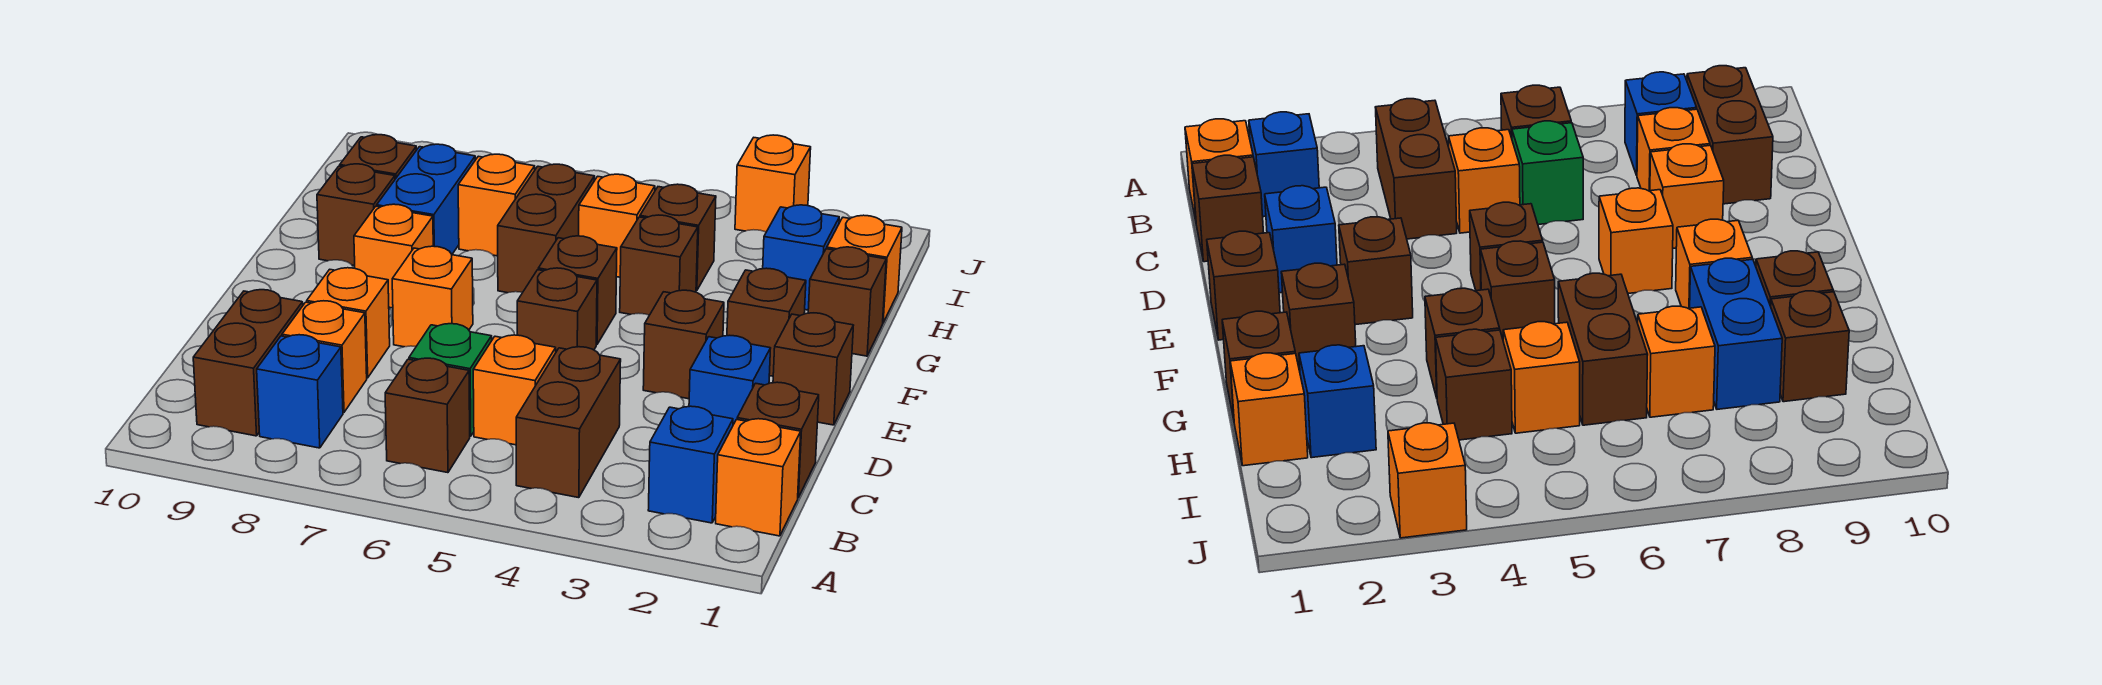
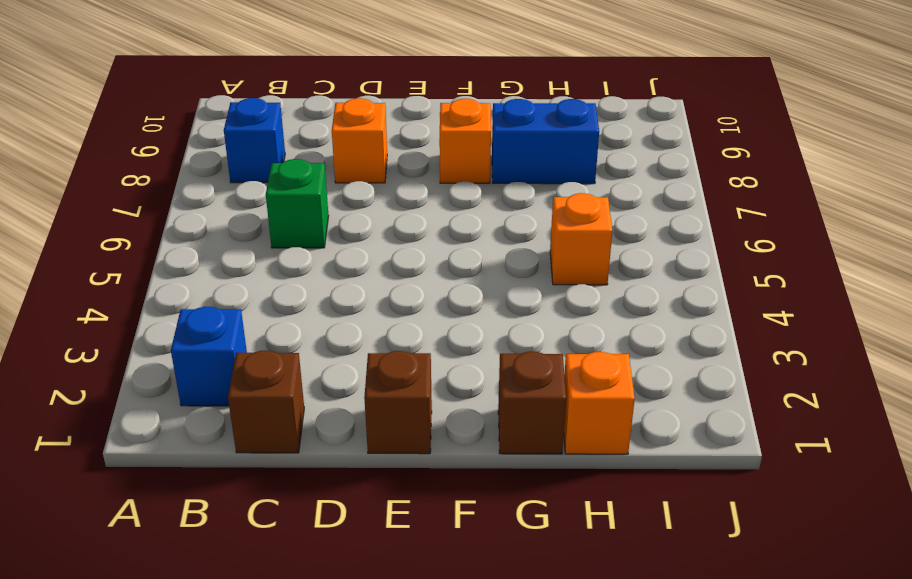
none -> orange brick B1 level 1
none -> brown brick B4:C4 level 1
none -> brown brick B6 level 1
none -> brown brick B9:C9 level 1

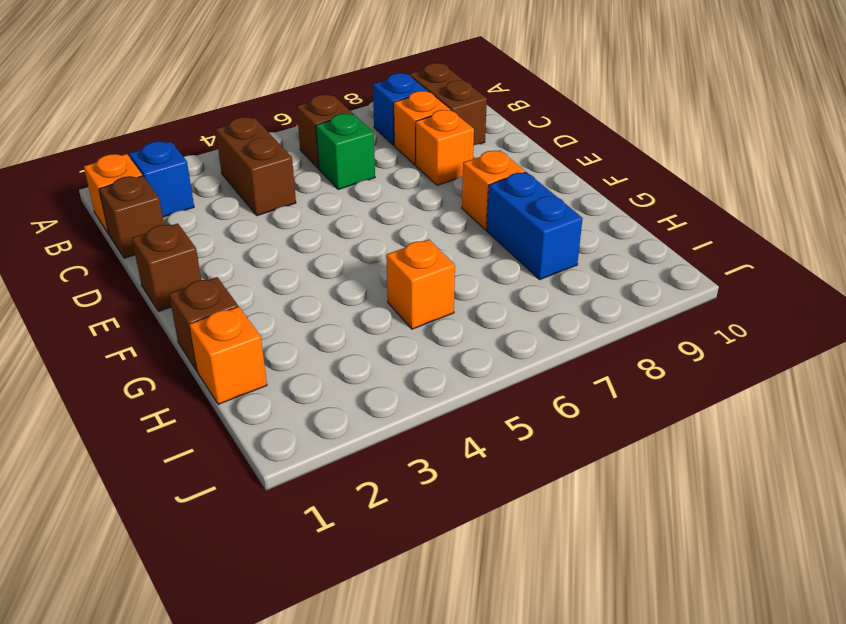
none -> orange brick C5 level 1
none -> blue brick D2 level 1
none -> brown brick E3 level 1
none -> brown brick E5 level 1

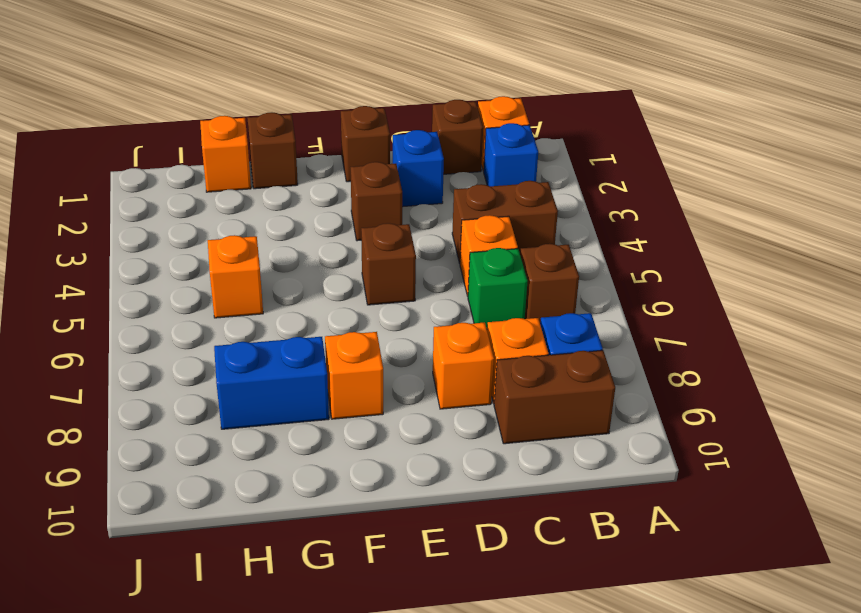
none -> orange brick E7 level 1
none -> brown brick F2 level 1
none -> brown brick F5 level 1
none -> brown brick G4 level 1

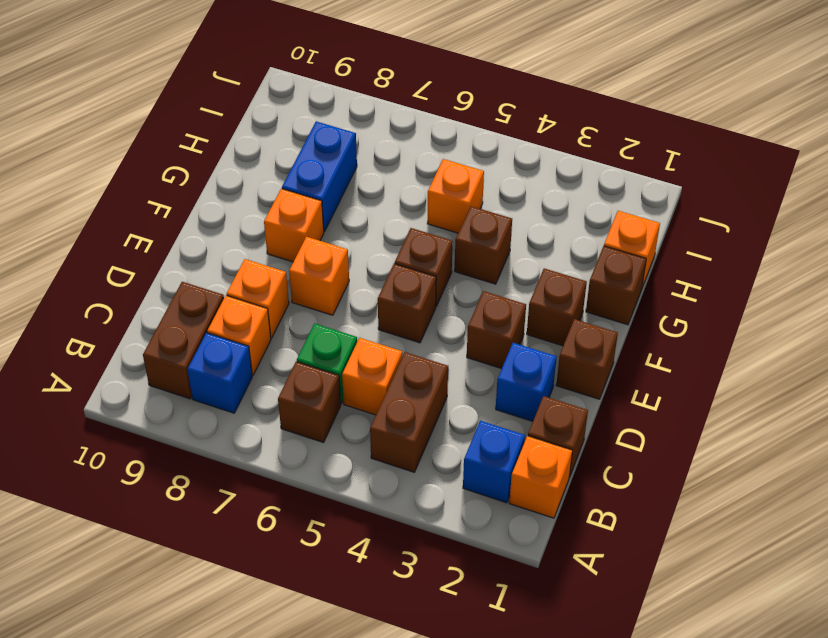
none -> brown brick G6:H6 level 1
none -> brown brick G9 level 1
none -> blue brick H2 level 1
none -> brown brick H4 level 1

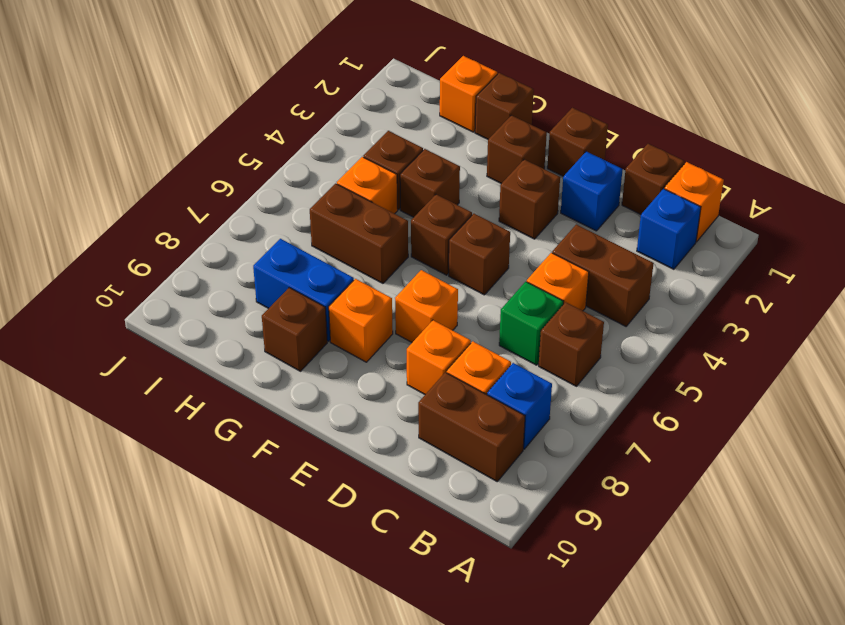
none -> blue brick H2 level 1
none -> orange brick H7 level 1
none -> brown brick H9 level 1
none -> orange brick J3 level 1

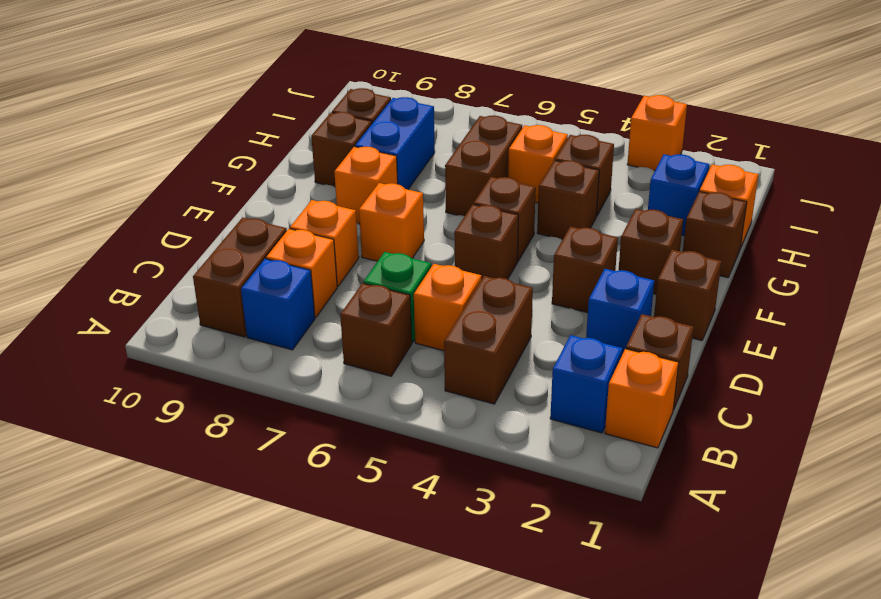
none -> orange brick H7 level 1

